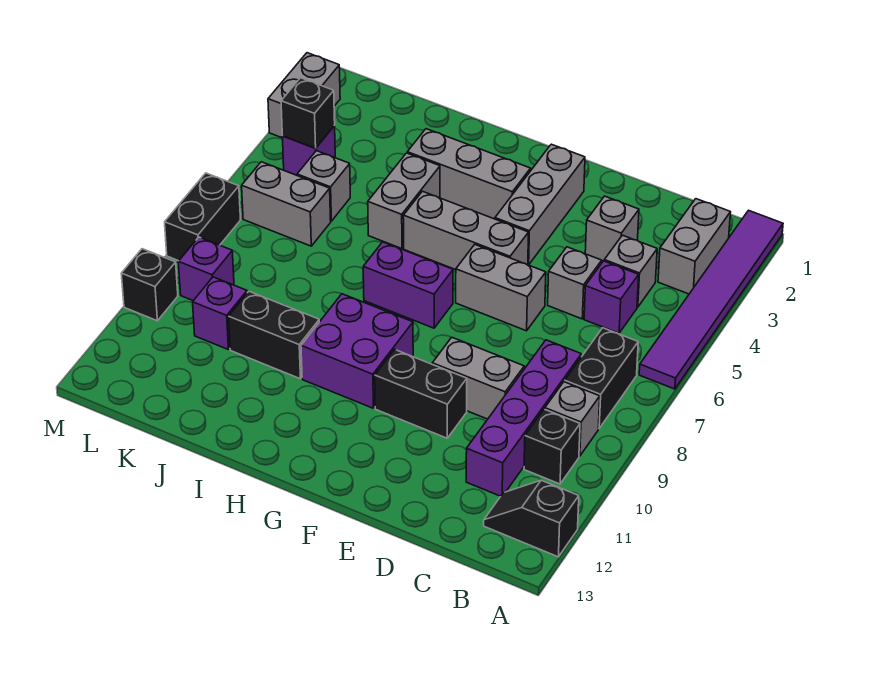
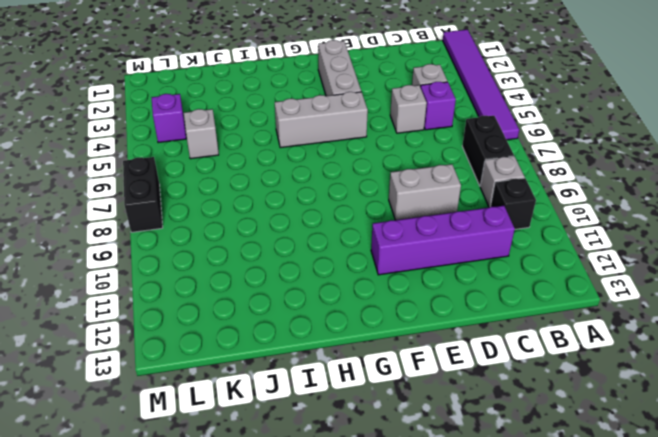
purple brick C11:F11 level 1 -> purple brick C8:C11 level 1
none -> black slope A12:B12 level 1 top A
none -> grey brick B2:B3 level 1
none -> grey brick D3 level 1
none -> grey brick E6:F6 level 1

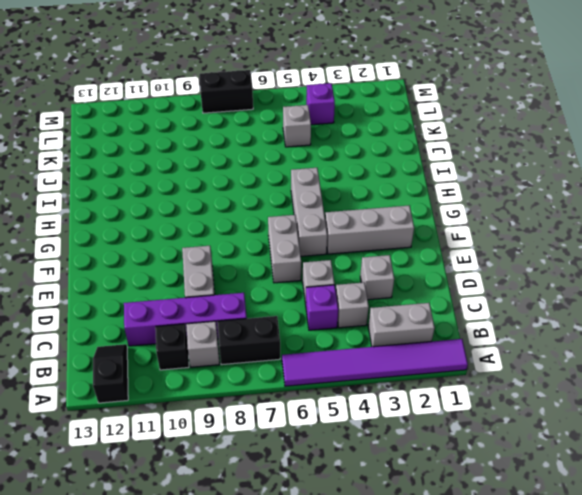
none -> black brick E10:F10 level 1
none -> grey brick G3:I3 level 1
none -> purple brick G7:H7 level 1
none -> purple brick G9:H10 level 1

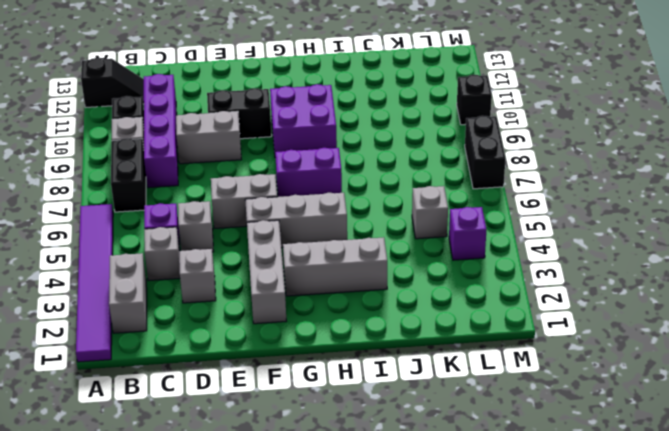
none -> grey brick I4:I5 level 1
none -> black brick I10:J10 level 1
none -> grey brick K6:L6 level 1
none -> purple brick K10 level 1

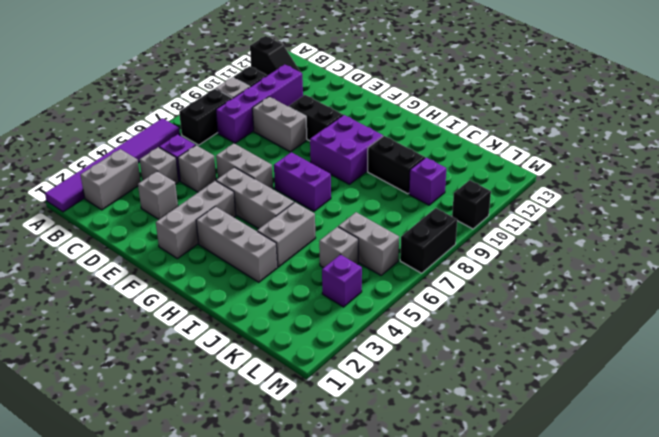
none -> purple brick L9 level 1
none -> grey brick M2:M3 level 1
none -> black brick L4 level 2

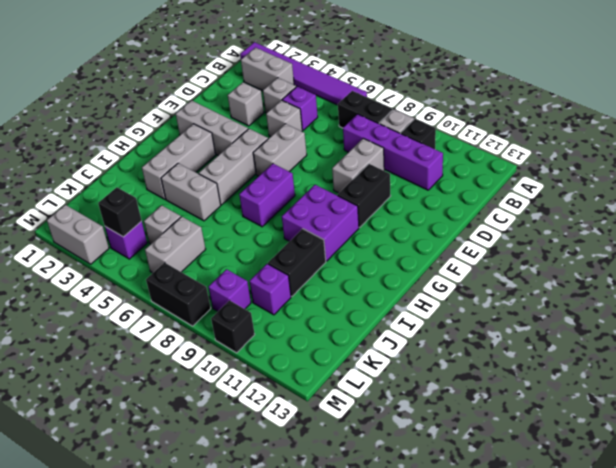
none -> black slope A12:B12 level 1 top A

